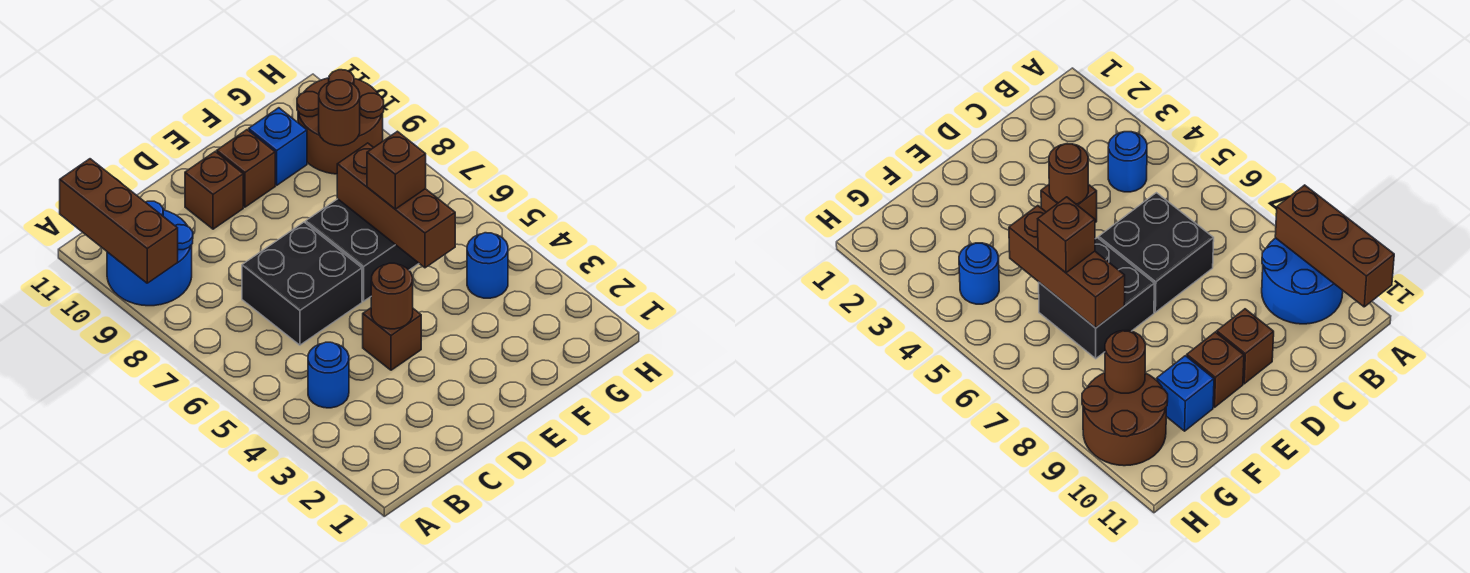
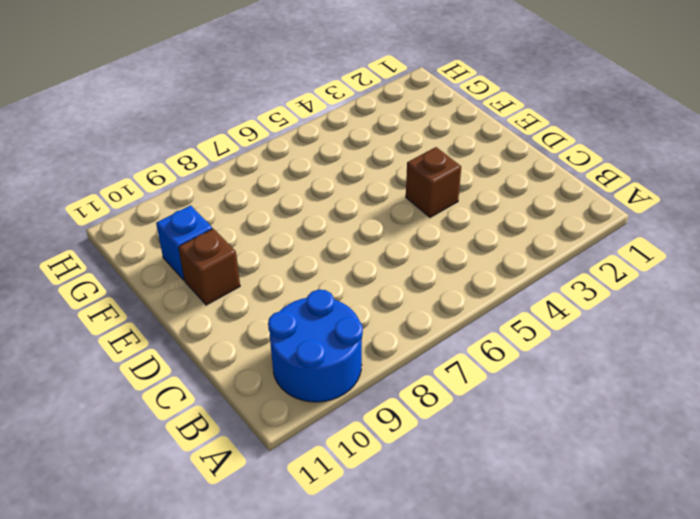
none -> blue round brick B4 level 1
none -> black brick C6:D7 level 1
none -> brown brick D10 level 1

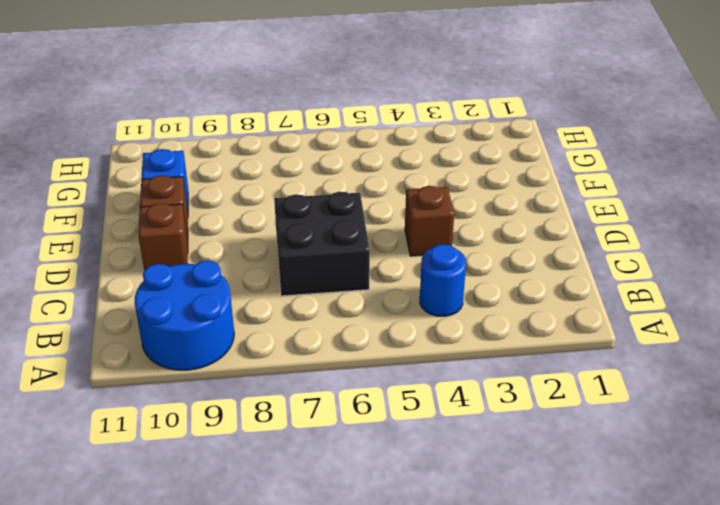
none -> black brick E6:F7 level 1
none -> blue round brick G4 level 1
none -> brown round brick G9:H10 level 1

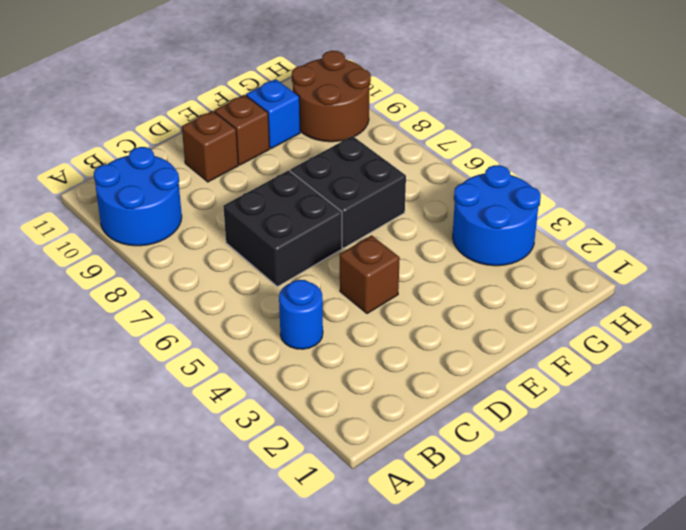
blue round brick G3:H4 level 1 -> blue round brick G4 level 1
none -> brown brick A9:A11 level 2
none -> brown round brick D4 level 2
none -> brown brick F5:F7 level 2

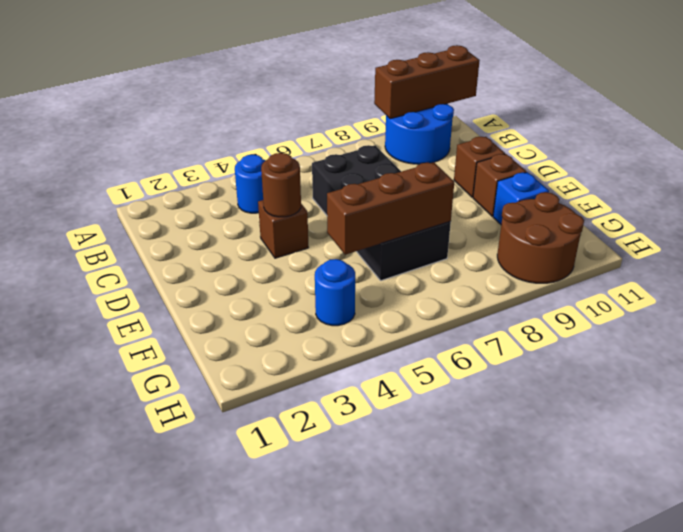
none -> brown round brick G9 level 2
none -> brown brick F6 level 3

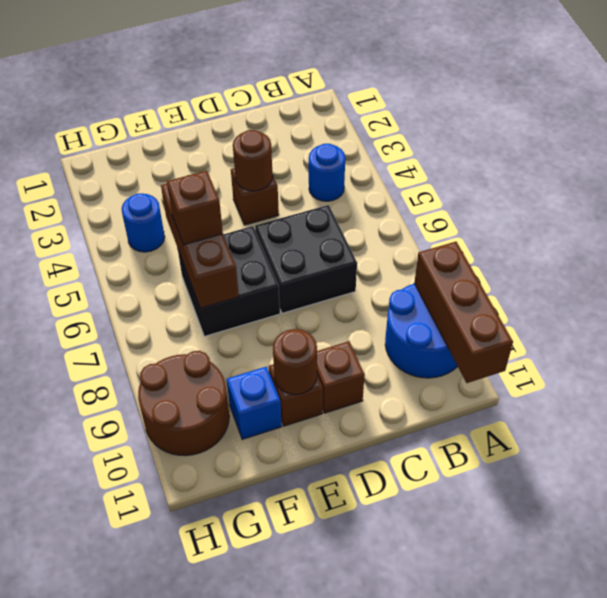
brown round brick E10 level 2 -> brown round brick G9 level 2

